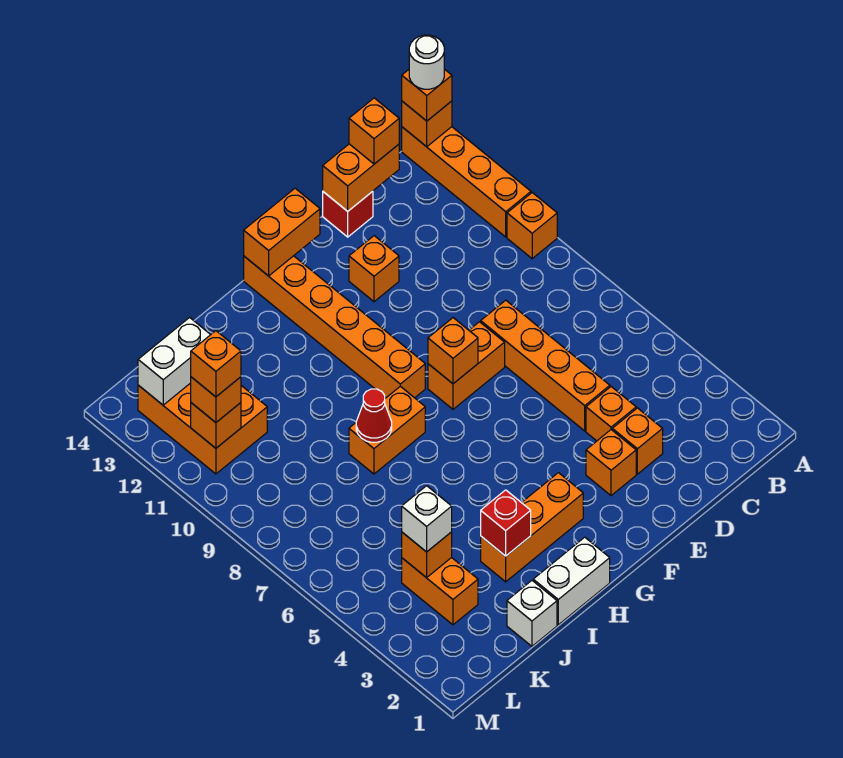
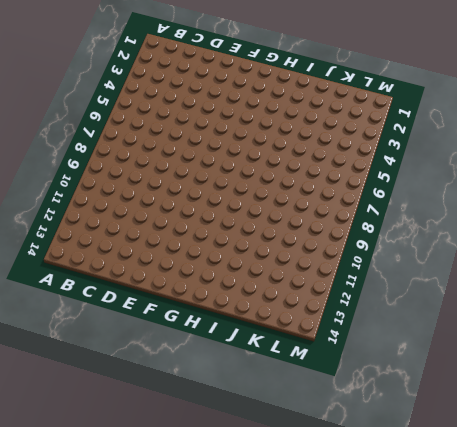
none -> orange brick A10 level 1
none -> orange brick A11:A14 level 1
none -> orange brick D3 level 1
none -> orange brick D4 level 1

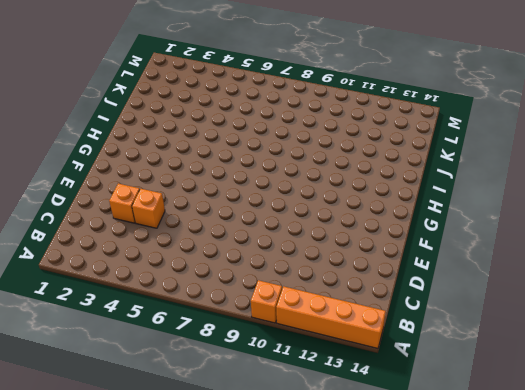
none -> orange brick D5:D8 level 1
none -> red brick D14 level 1
none -> orange brick E3 level 1
none -> orange brick E8:F8 level 1

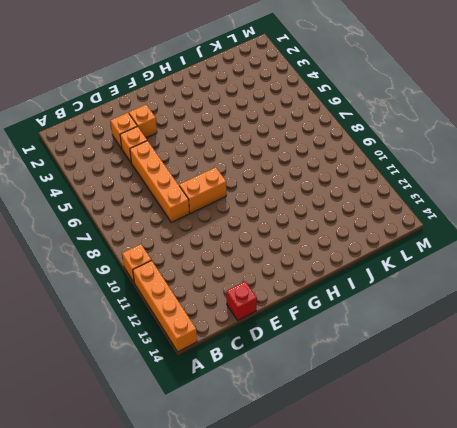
none -> orange brick E12 level 1
none -> orange brick G3:I3 level 1
none -> orange brick G9:G14 level 1
none -> white brick H1:I1 level 1

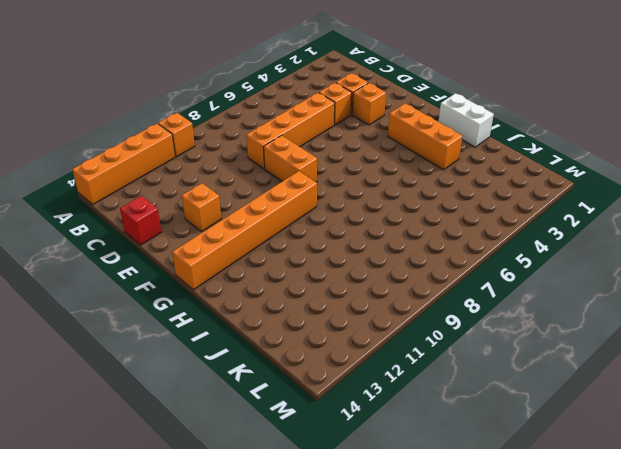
none -> orange brick H8:I8 level 1
none -> white brick J1 level 1
none -> orange brick K3:K4 level 1
none -> orange brick K11:L13 level 1

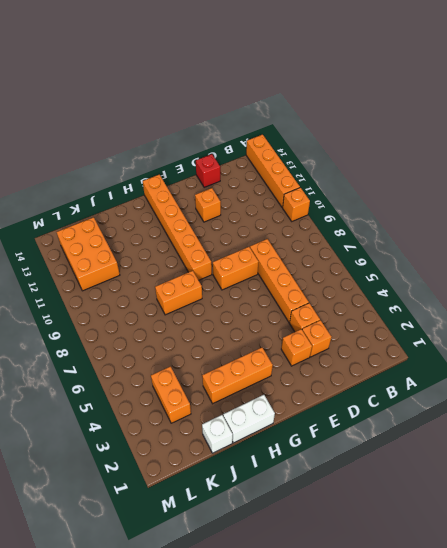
none -> orange brick A14 level 2
none -> orange brick C14:D14 level 2
none -> orange brick F8 level 2
none -> orange brick F14:G14 level 2

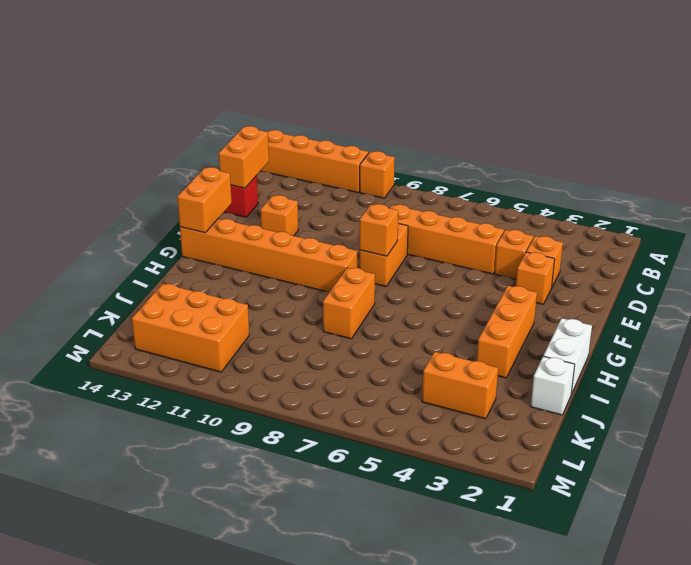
none -> orange brick A14 level 2
none -> red brick I3 level 2
none -> red cone I8 level 2
none -> orange brick K4 level 2

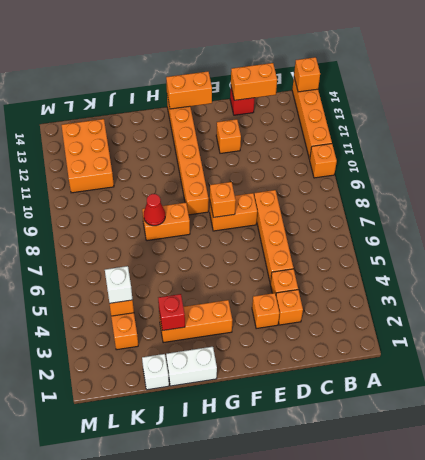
none -> white brick K13:L13 level 2
none -> orange brick L11 level 2
none -> orange brick A14 level 3
none -> orange brick C14 level 3

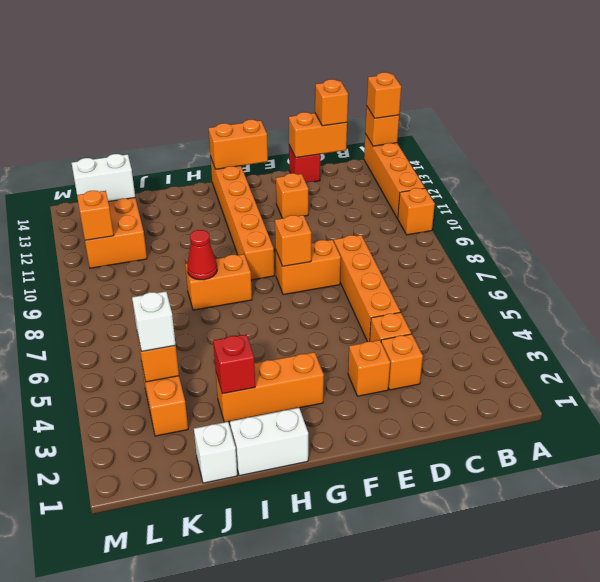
none -> orange brick L11 level 3
none -> white round brick A14 level 4
none -> orange brick L11 level 4

